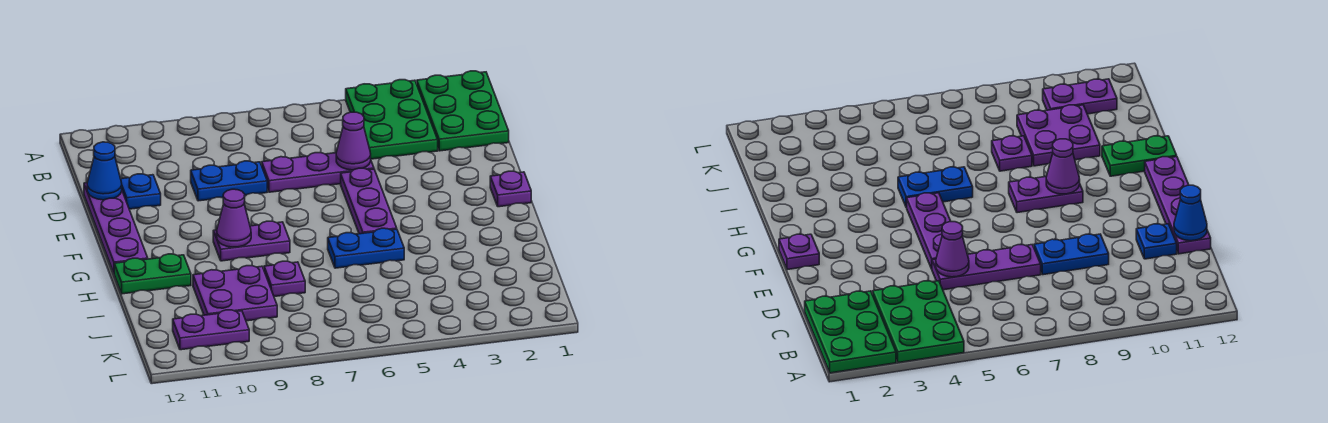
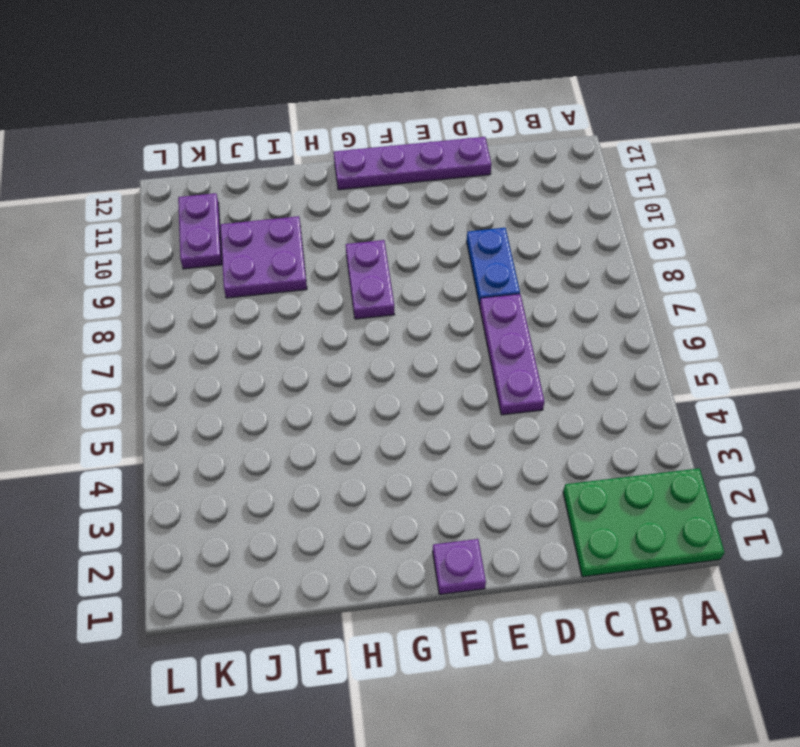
none -> green plate A3:C4 level 1
none -> blue plate D11 level 1
none -> purple plate E5:G5 level 1

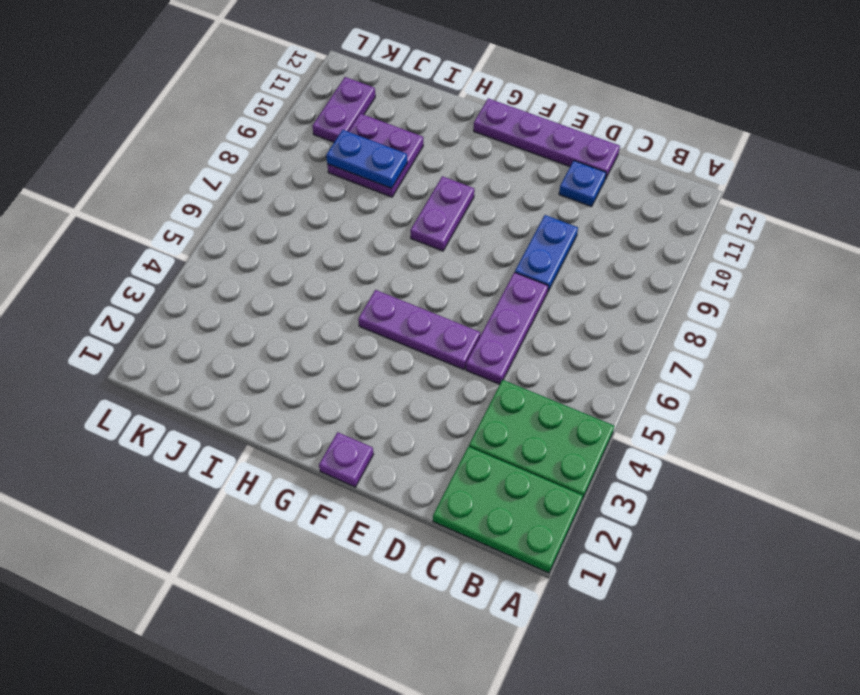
blue plate I9:J9 level 2 -> blue plate H5:H6 level 1
none -> green plate H11:H12 level 1
none -> purple plate I8 level 1
none -> purple cone D5 level 2

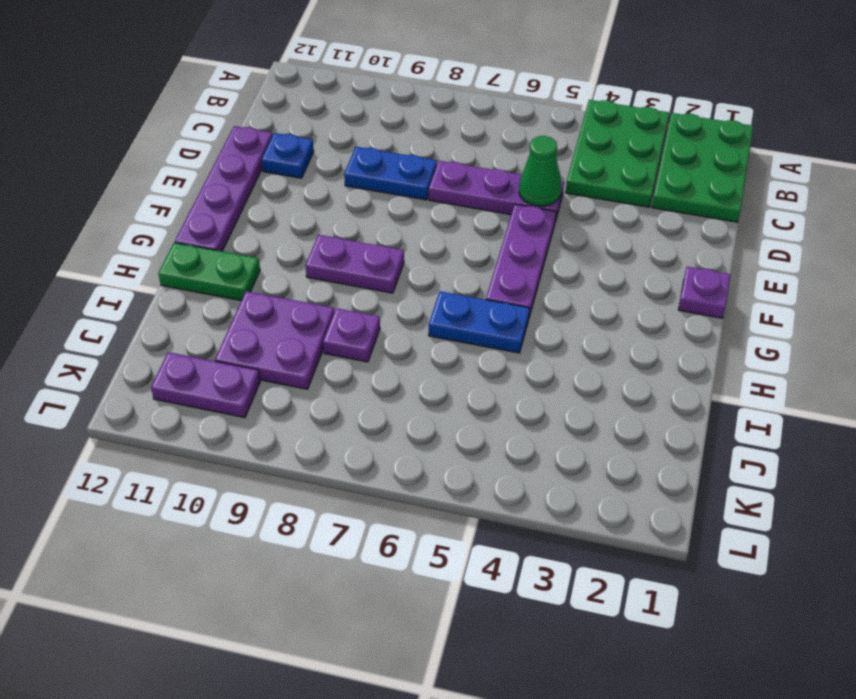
green cone D5 level 2 -> purple cone D5 level 2
none -> blue cone D12 level 2
none -> purple cone G9 level 2

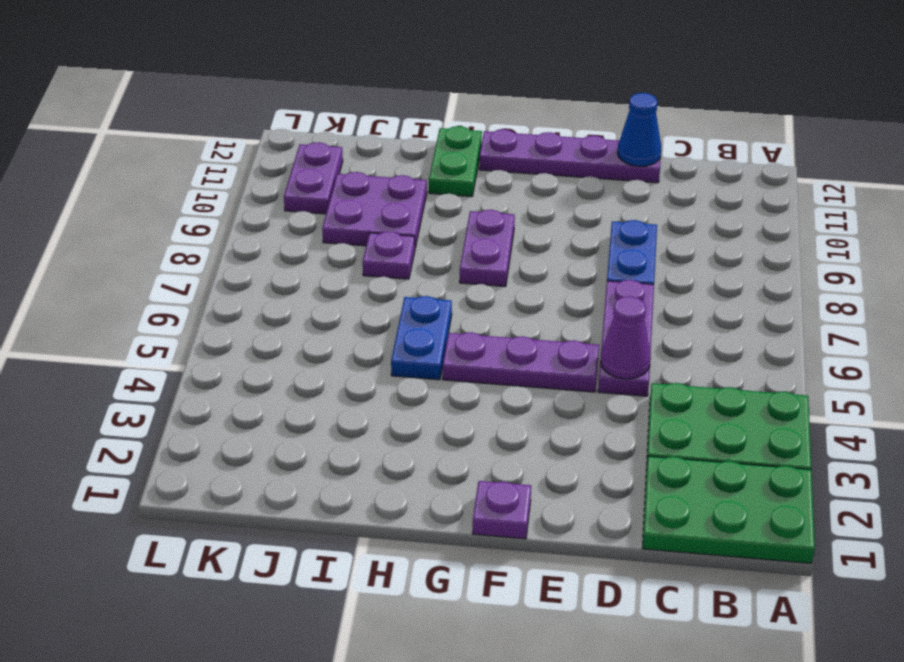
none -> blue plate D11 level 1
none -> purple cone G9 level 2

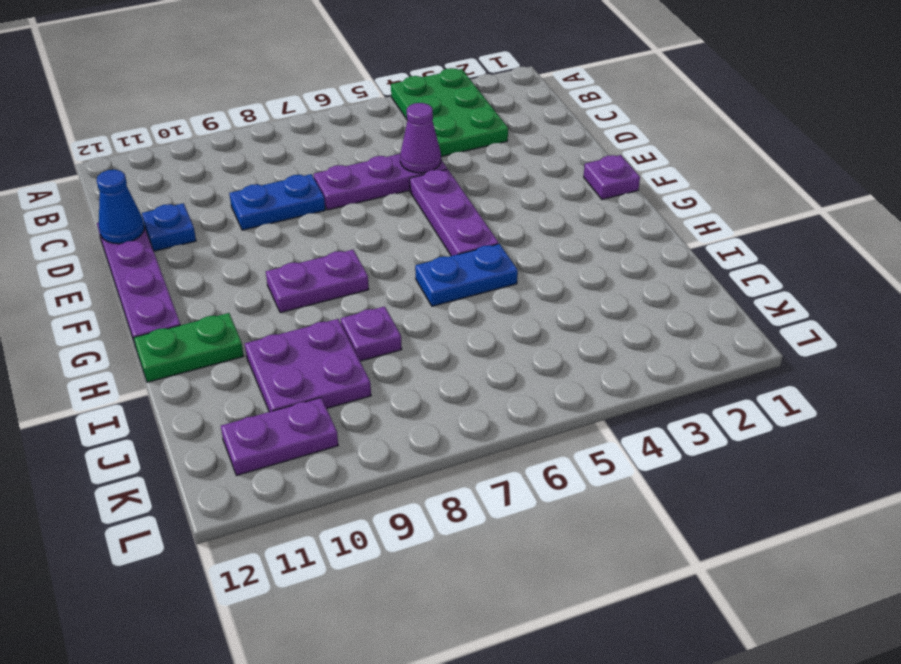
none -> green plate A1:C2 level 1
none -> purple cone G9 level 2

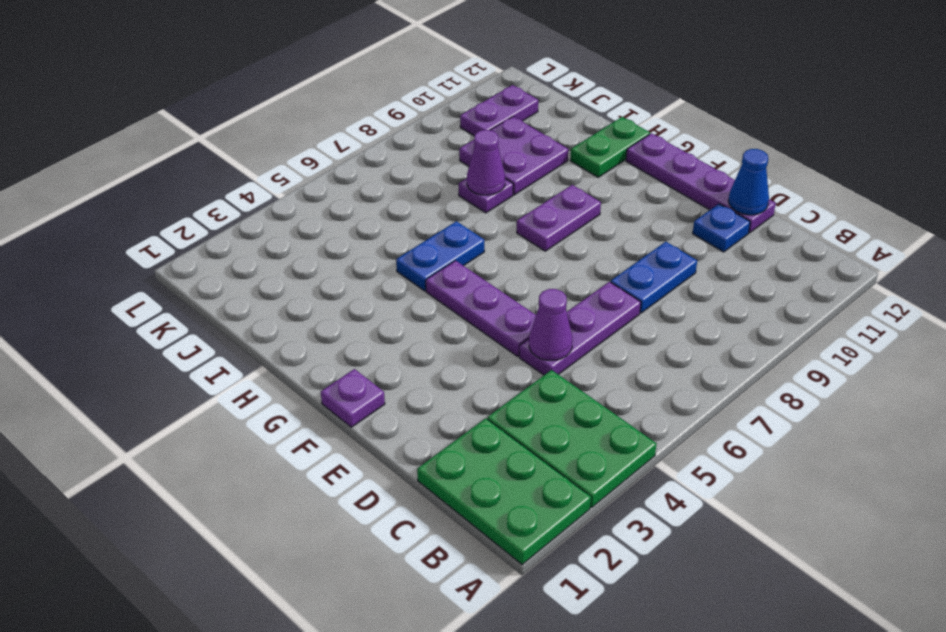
purple cone I8 level 2 -> purple cone G9 level 2

